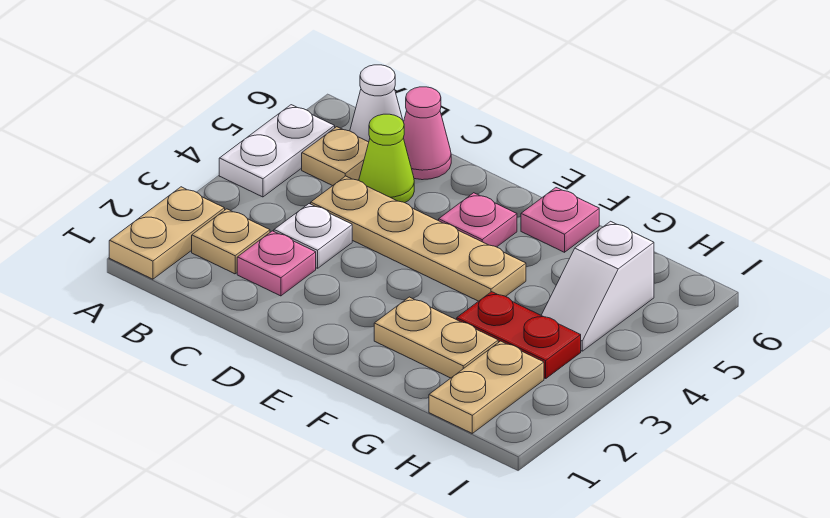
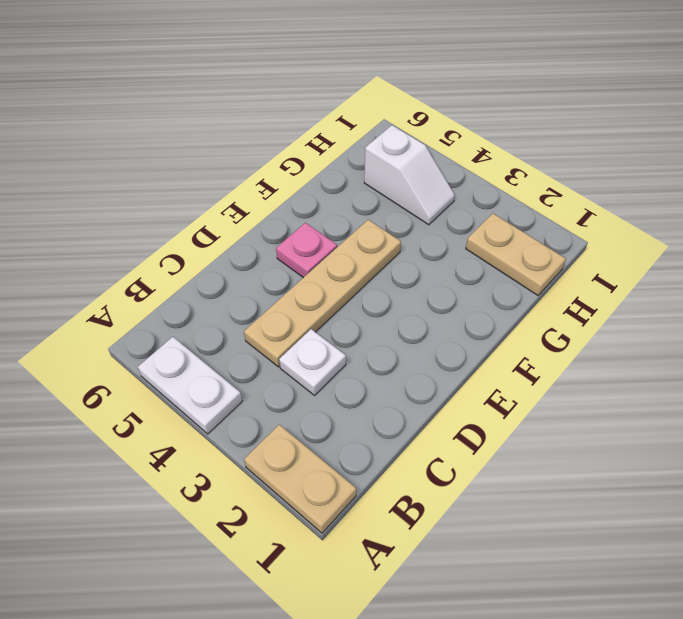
none -> tan plate B2 level 1
none -> tan plate B5 level 1
none -> white cone B6 level 1

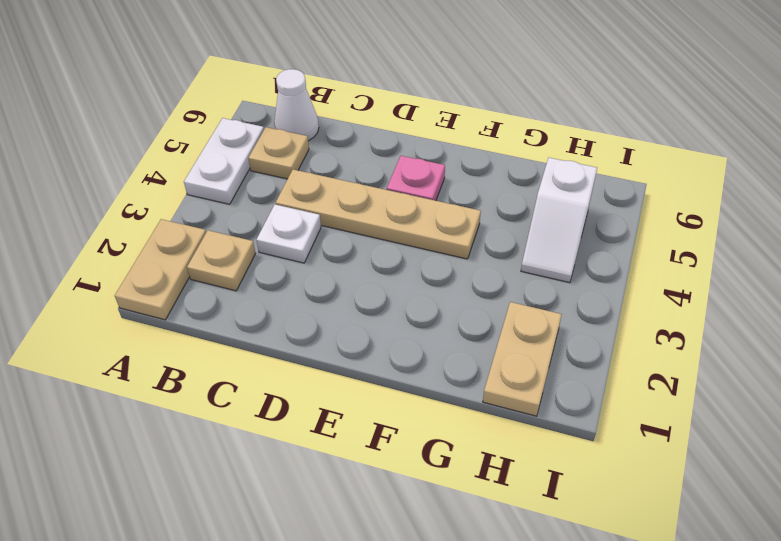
none -> pink plate C2 level 1
none -> lime cone C5 level 1
none -> pink cone C6 level 1

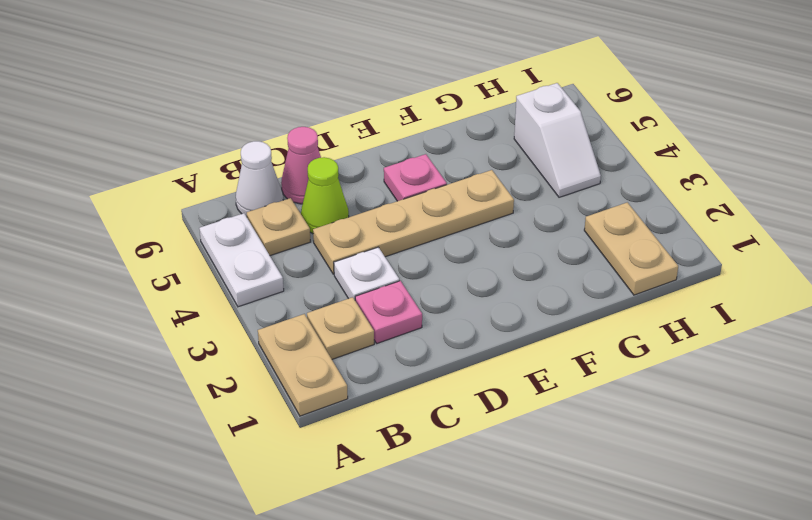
none -> tan plate F2:G2 level 1
none -> pink plate F6 level 1
none -> red plate G3:H3 level 1

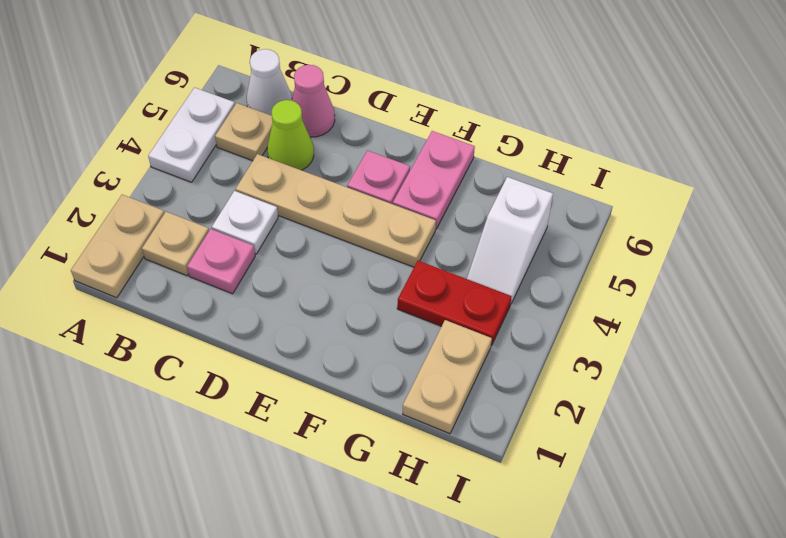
pink plate F5:F6 level 1 -> pink plate F6 level 1
none -> tan plate F2:G2 level 1

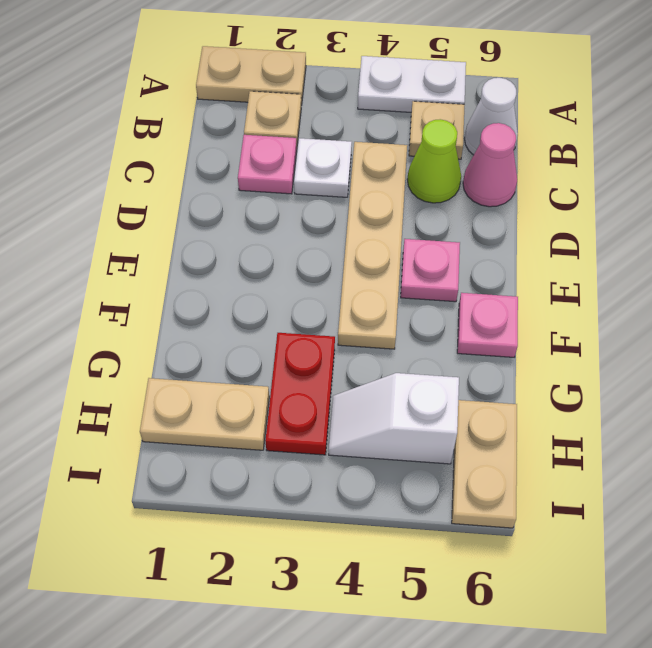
tan plate H6:I6 level 1 -> tan plate F2:G2 level 1

